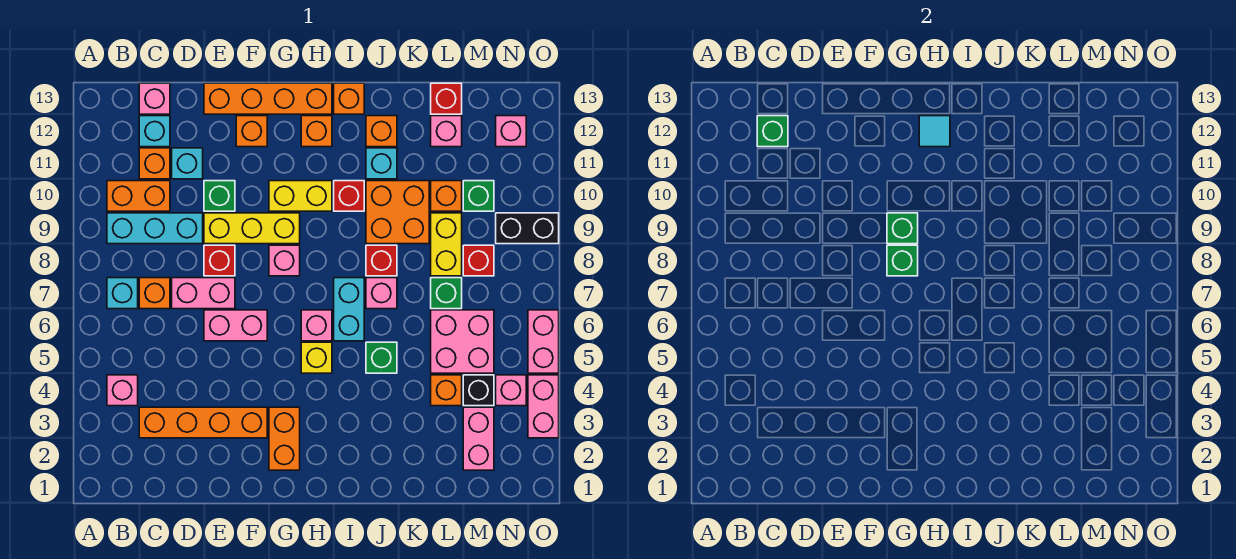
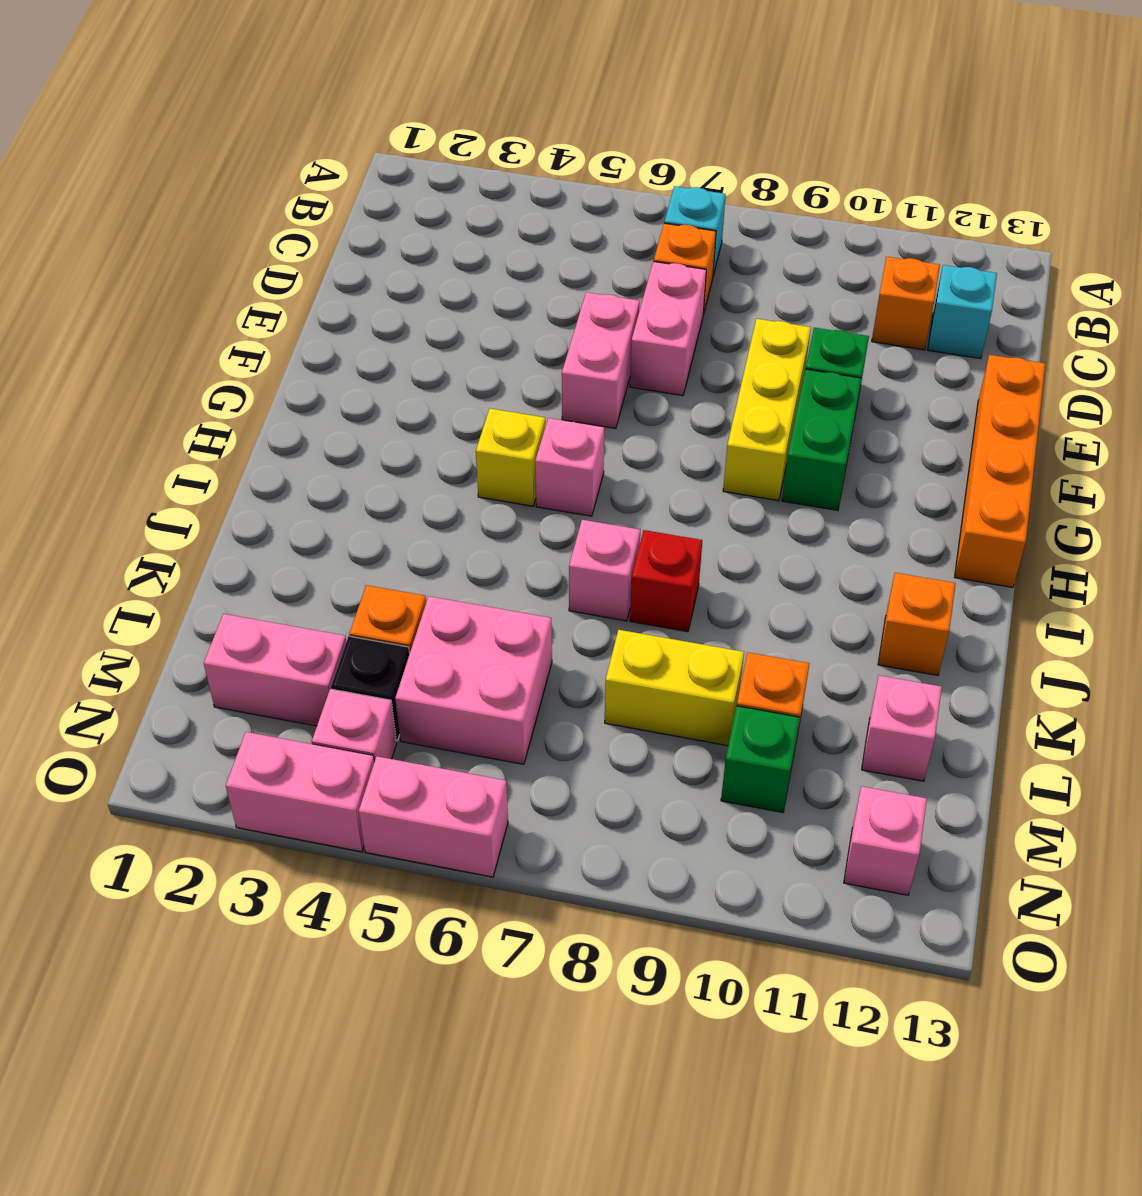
green brick F10:G10 level 1 -> yellow brick G10:H10 level 1
none -> pink brick B4 level 1
none -> cyan brick B9:D9 level 1
none -> orange brick B10:C10 level 1
none -> orange brick C3:F3 level 1

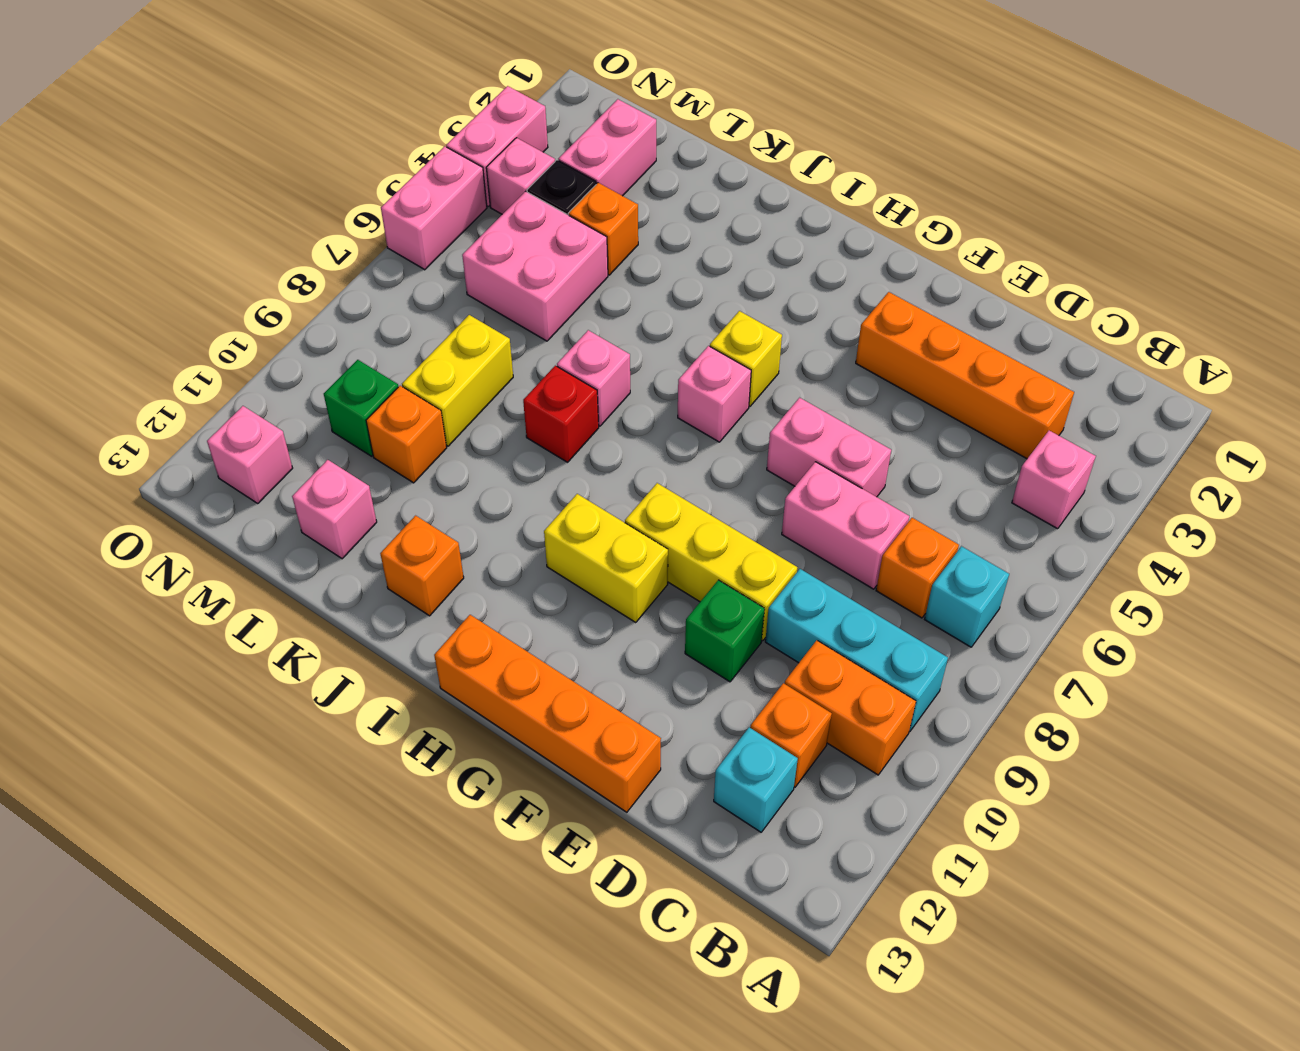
none -> pink brick C13 level 1
none -> cyan brick D11 level 1
none -> red brick E8 level 1
none -> orange brick F12 level 1

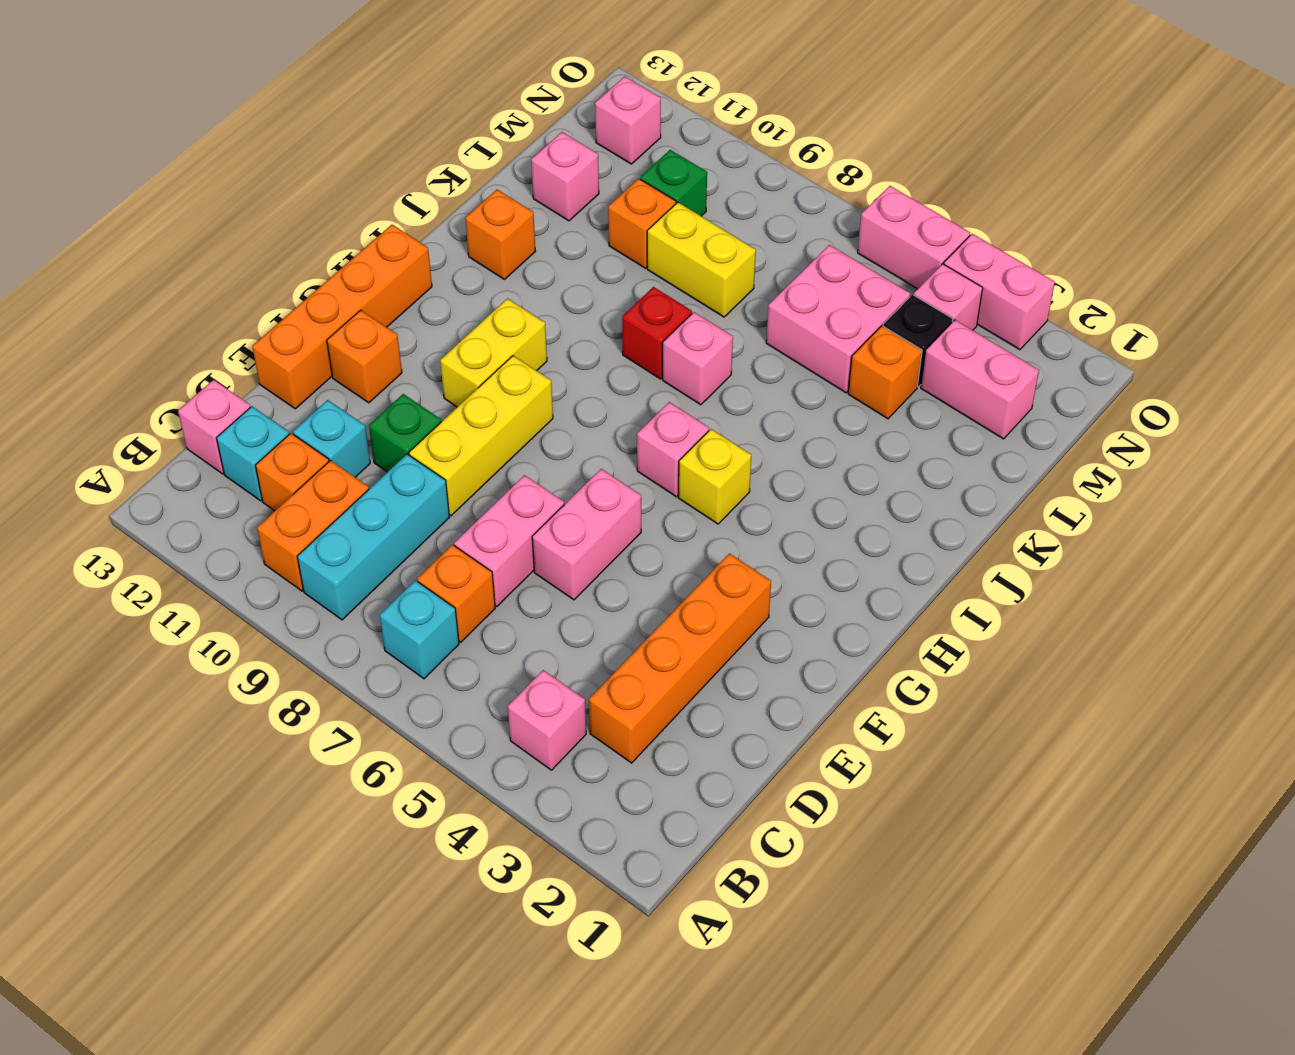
none -> red brick E8 level 1
none -> orange brick G2:G3 level 1
none -> pink brick G8 level 1
none -> orange brick H12 level 1

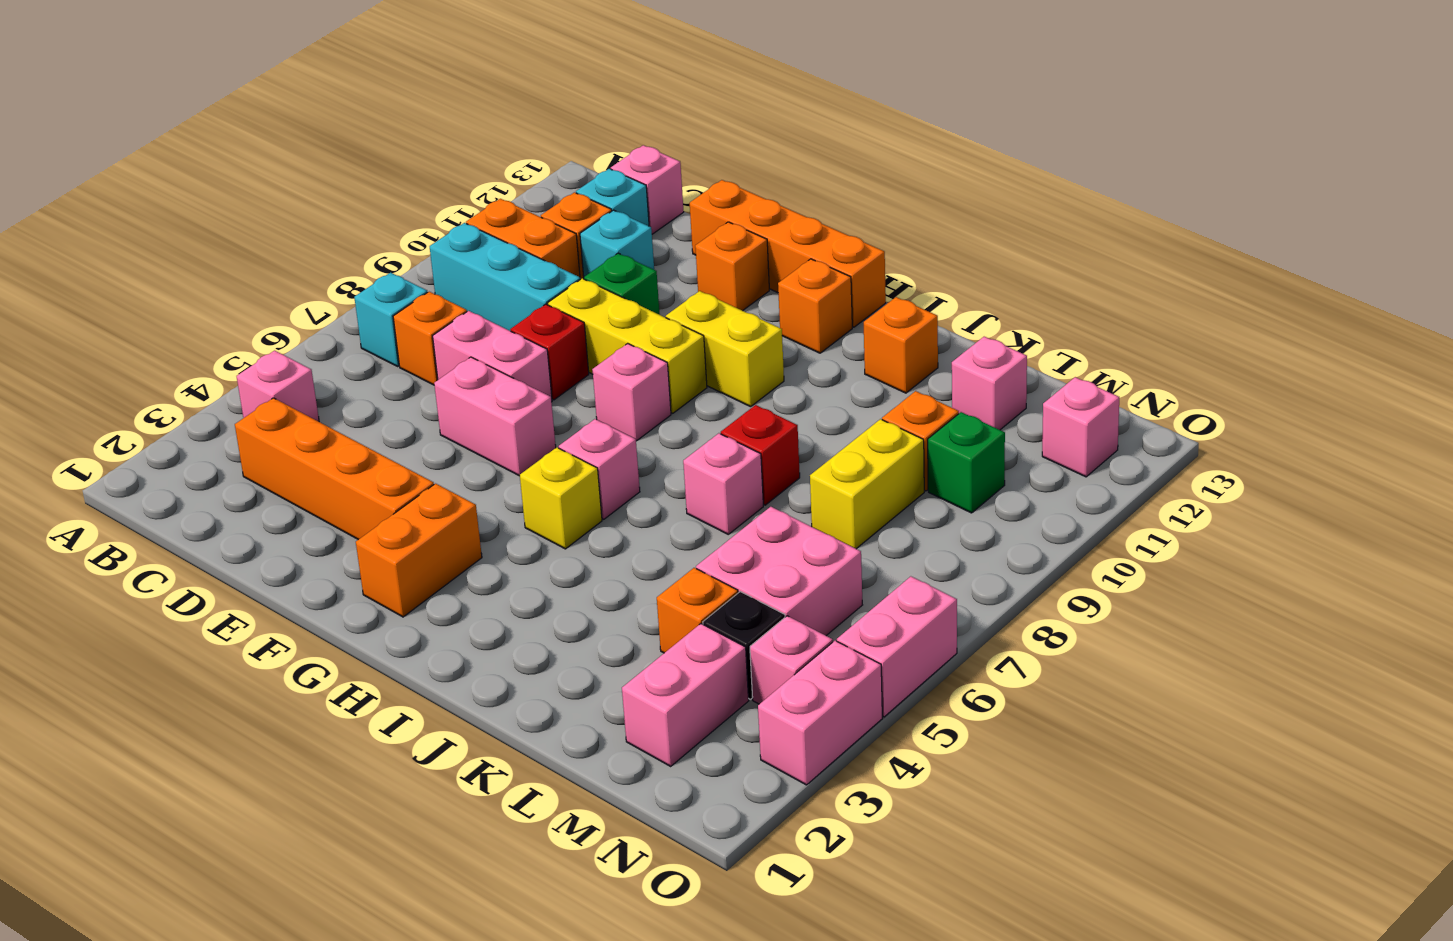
none -> cyan brick I6:I7 level 1
none -> red brick I10 level 1
none -> orange brick I13 level 1
none -> green brick J5 level 1

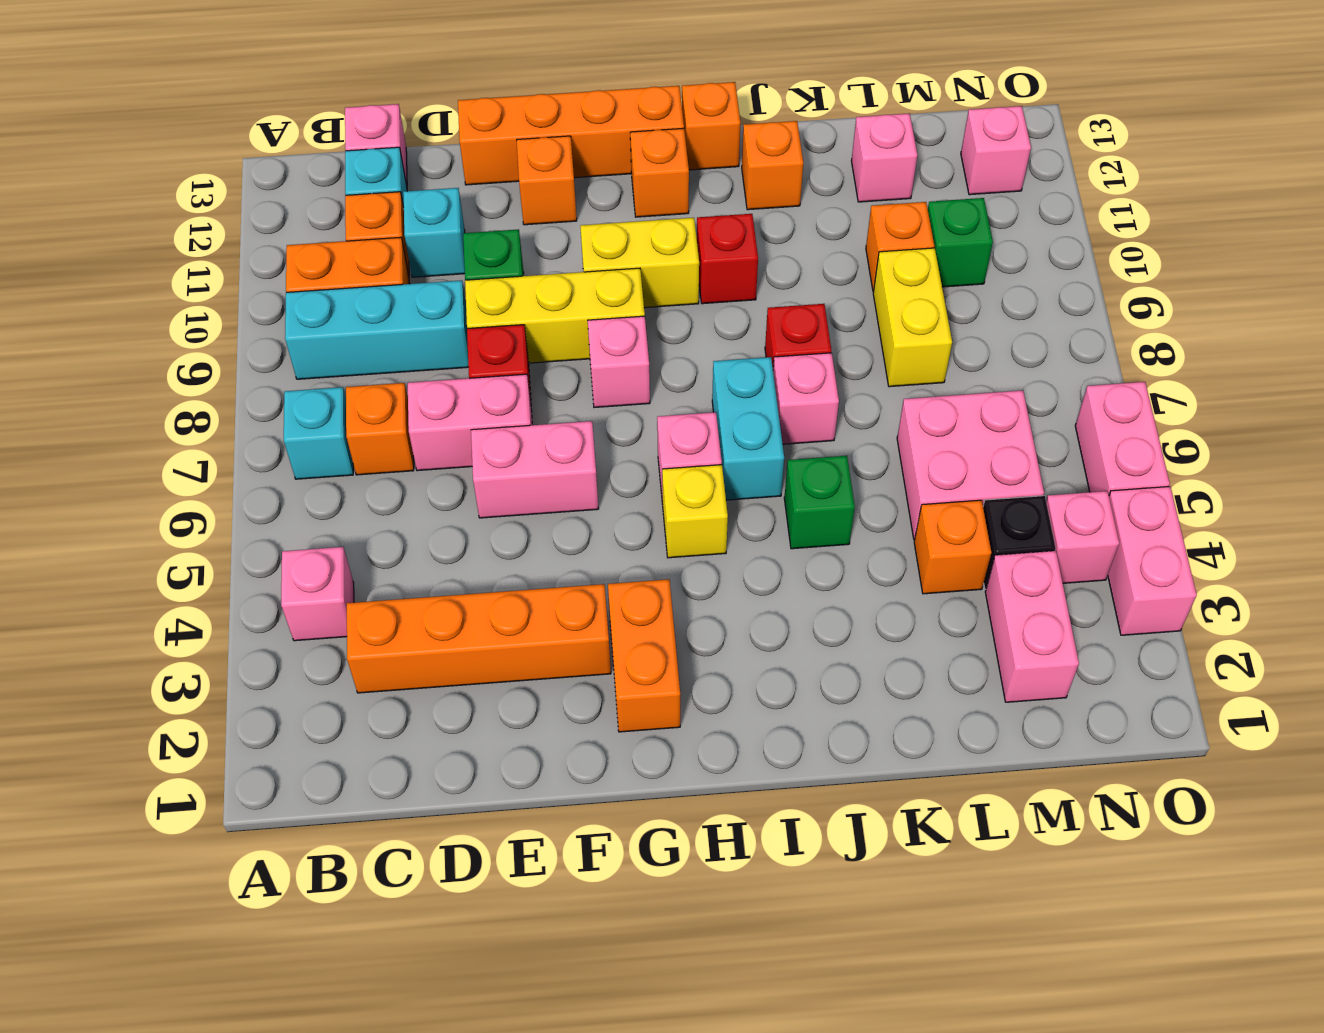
none -> orange brick J9:K10 level 1
none -> cyan brick J11 level 1
none -> green brick L7 level 1
none -> red brick L13 level 1

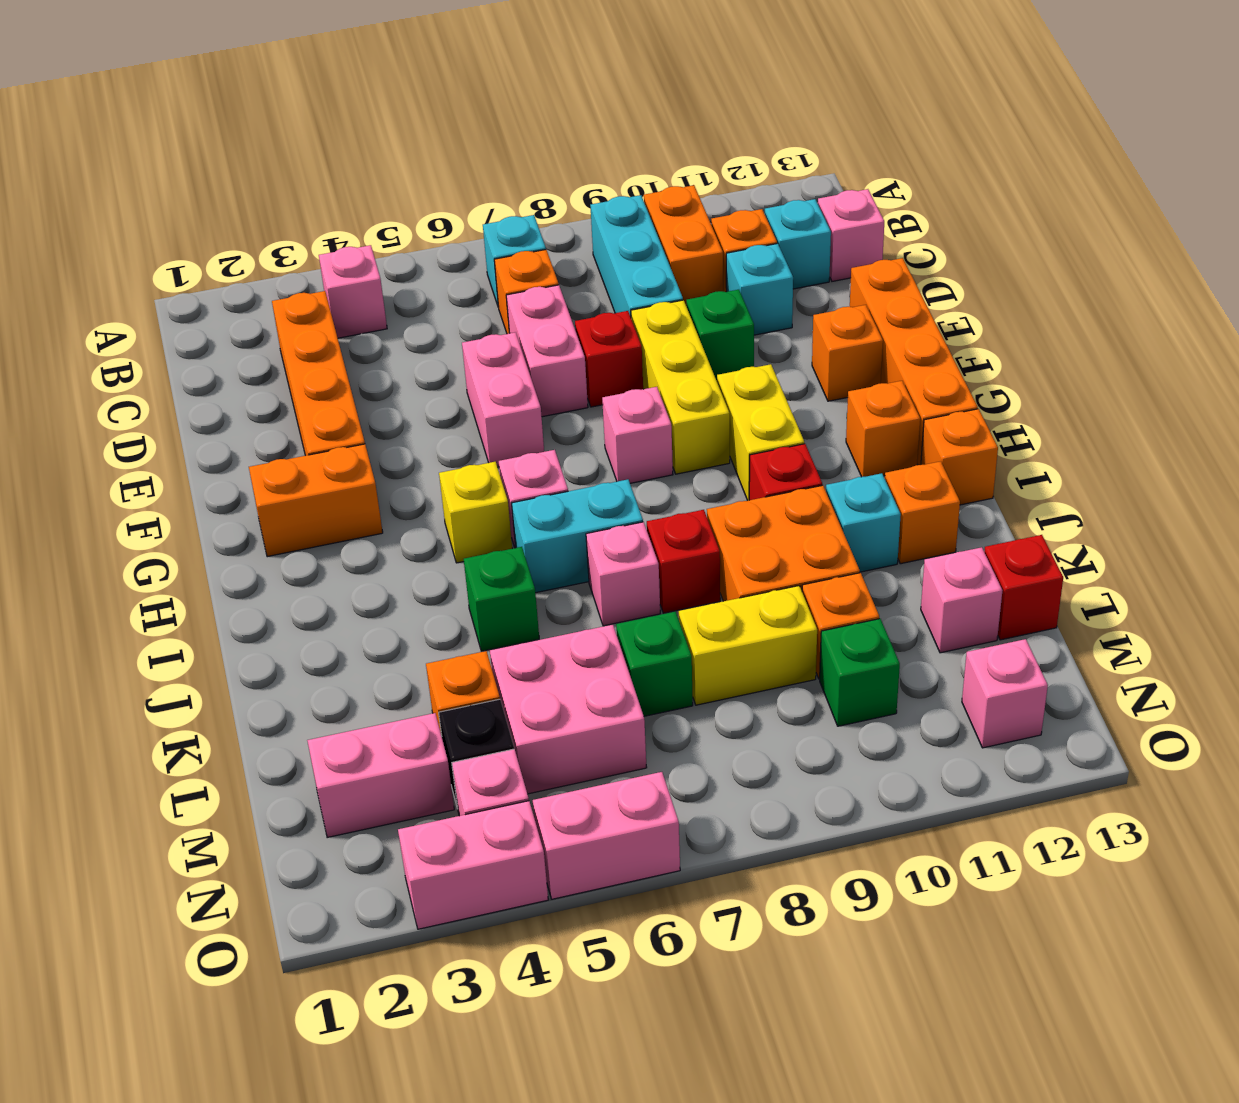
none -> red brick M8 level 1
none -> black brick N9:O9 level 1
none -> green brick C12 level 2
none -> green brick G8 level 2

